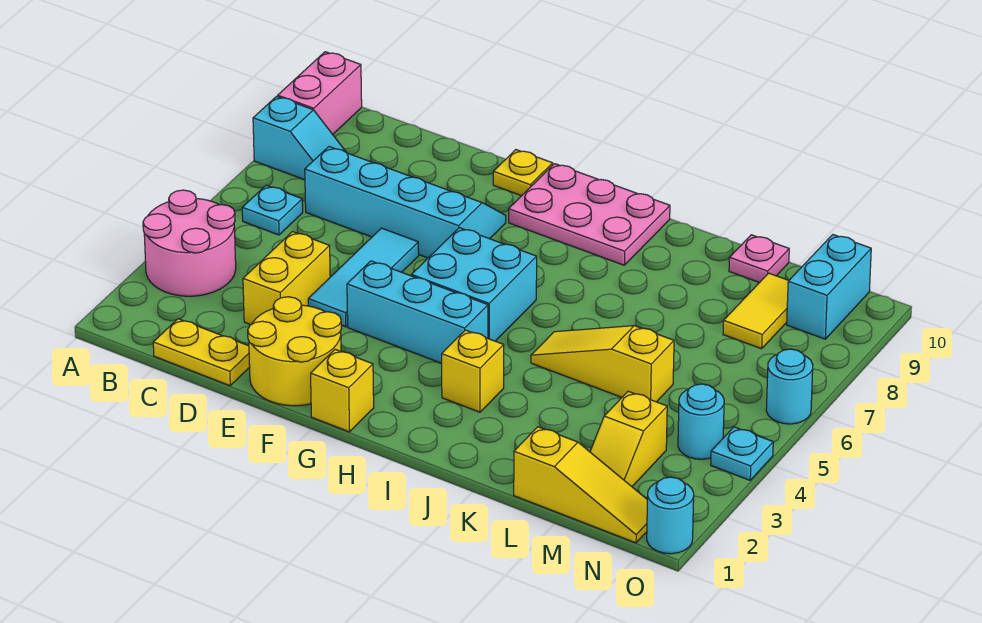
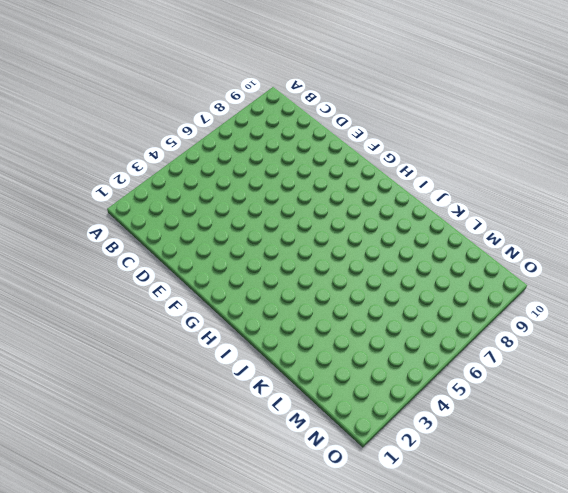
none -> pink round brick A3:B4 level 1
none -> cyan slope A8:B8 level 1 top A
none -> pink brick A9:A10 level 1

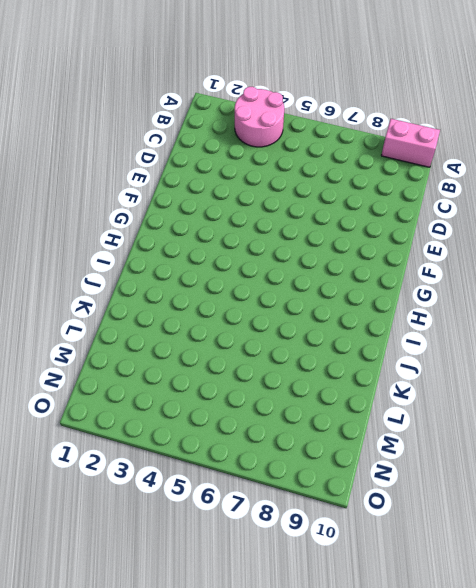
none -> cyan slope A8:B8 level 1 top A
none -> cyan plate B6 level 1
none -> yellow plate C1:D1 level 1

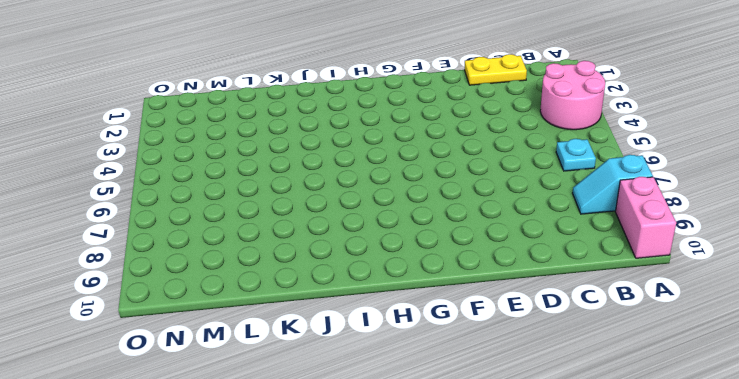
none -> cyan slope C7:F8 level 1 top 7
none -> yellow brick D3:D4 level 1
none -> yellow round brick E1:F2 level 1

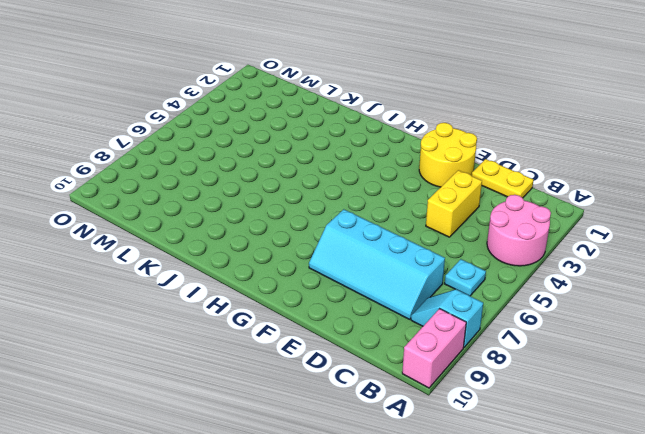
none -> cyan tile E4:E6 level 1
none -> cyan brick F4:H4 level 1
none -> yellow plate F10 level 1

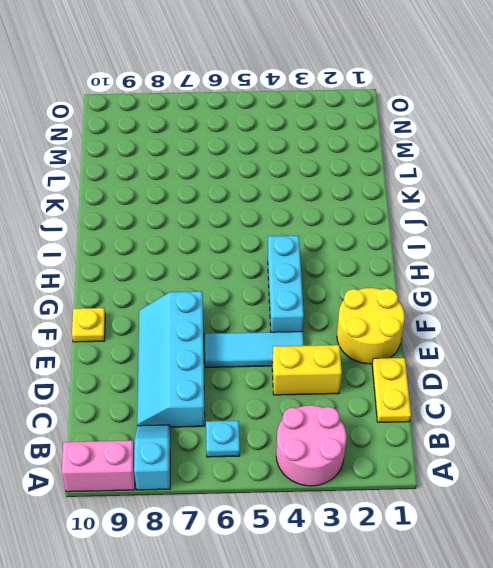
none -> yellow brick G1 level 1
none -> cyan brick G5:H6 level 1
none -> pink plate G9:I10 level 1

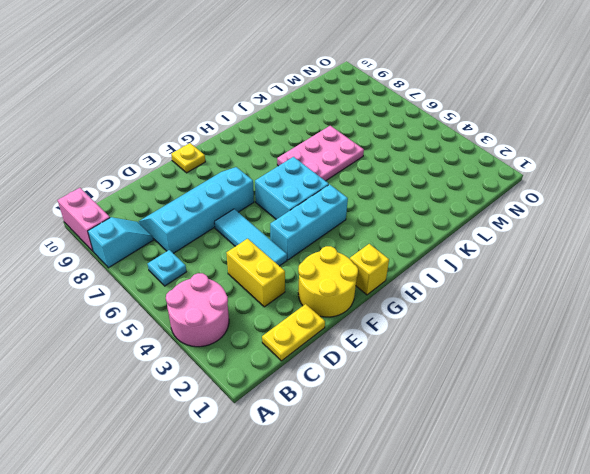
pink plate I6:K7 level 1 -> pink plate G9:I10 level 1
none -> yellow brick I3 level 1
none -> yellow slope J5:L5 level 1 top L
none -> yellow slope L1:N1 level 1 top L

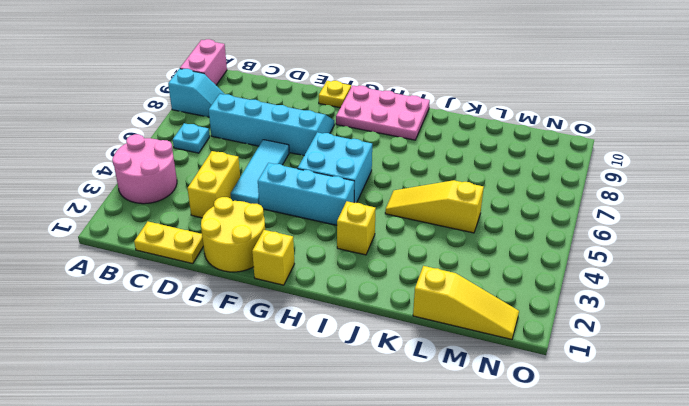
none -> pink plate L10 level 1
none -> yellow slope M2:M3 level 1 top 3
none -> yellow tile M8:M9 level 1

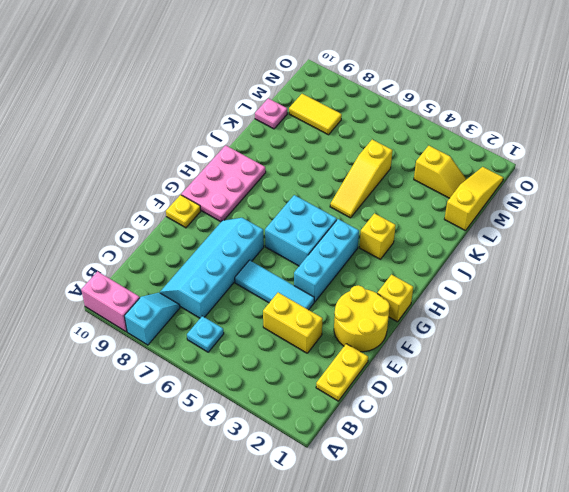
none -> pink round brick A3:B4 level 1
none -> cyan round brick N4 level 1
none -> cyan brick N9:N10 level 1

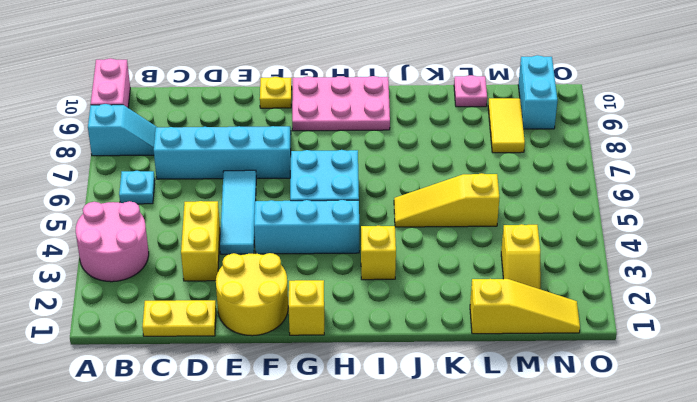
none -> cyan round brick N4 level 1
none -> cyan round brick O1 level 1
none -> cyan plate O4 level 1

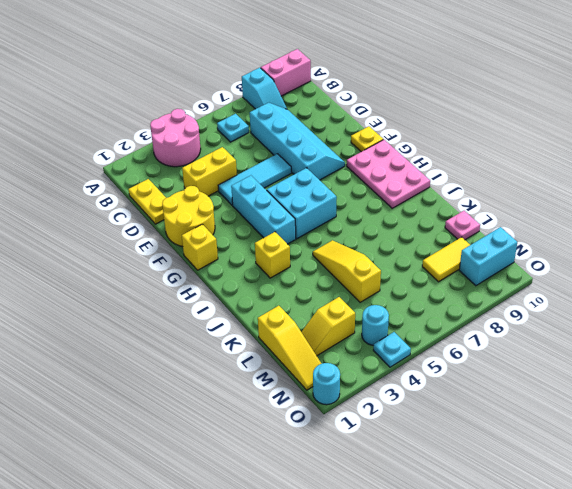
none -> cyan round brick O6 level 1

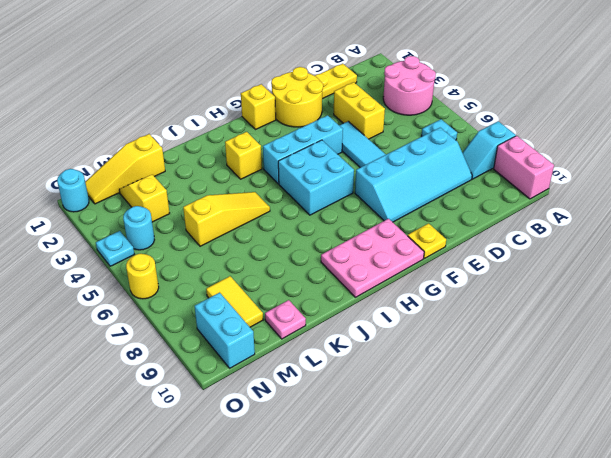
yellow round brick O6 level 1 -> cyan round brick O6 level 1

